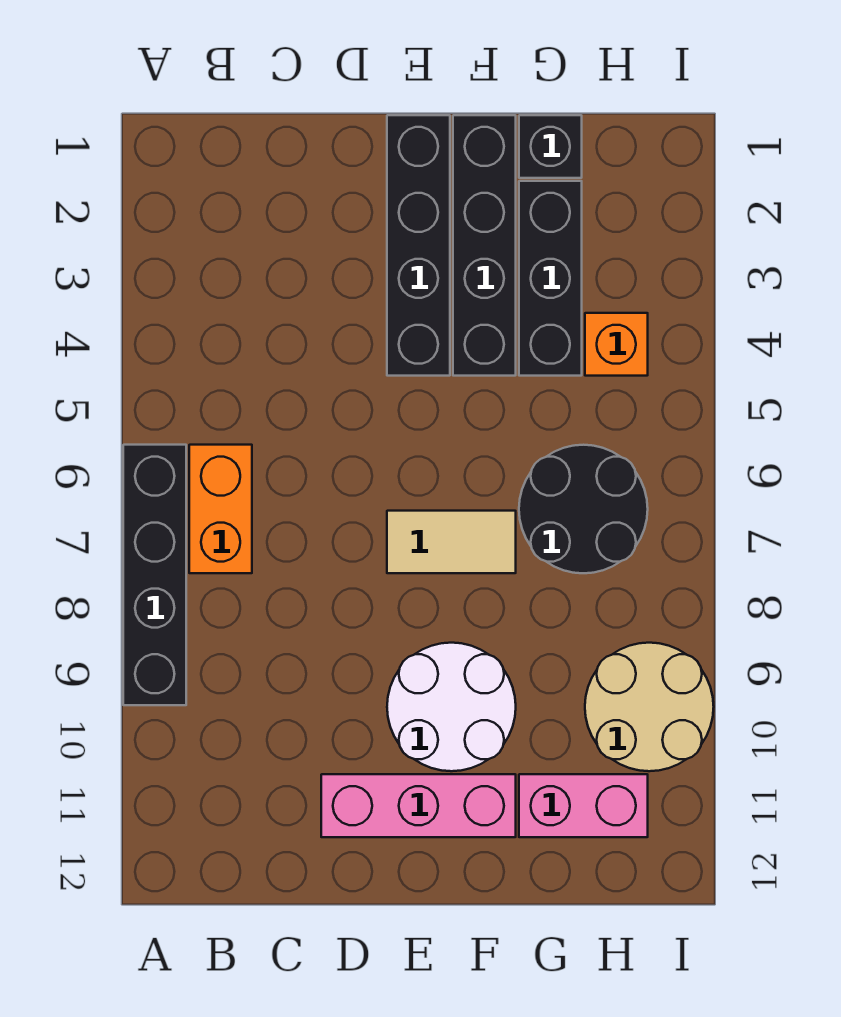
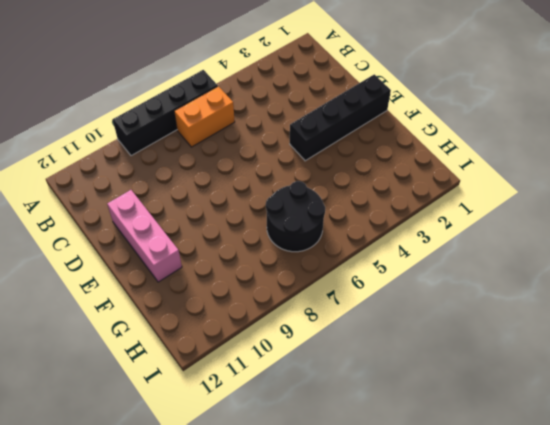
none -> tan tile E7:F7 level 1
none -> white round brick E9:F10 level 1
none -> black brick F1:F4 level 1

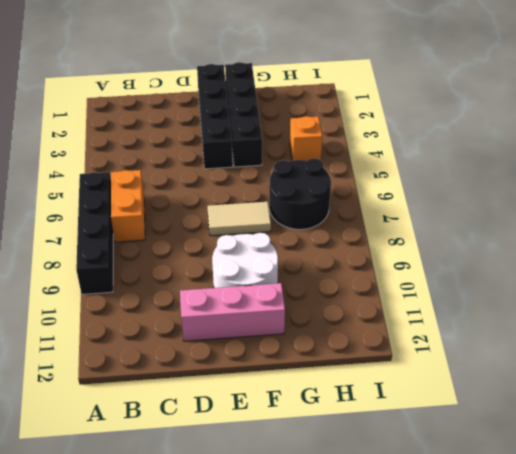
none -> black brick G1 level 1
none -> black brick G2:G4 level 1
none -> pink brick G11:H11 level 1

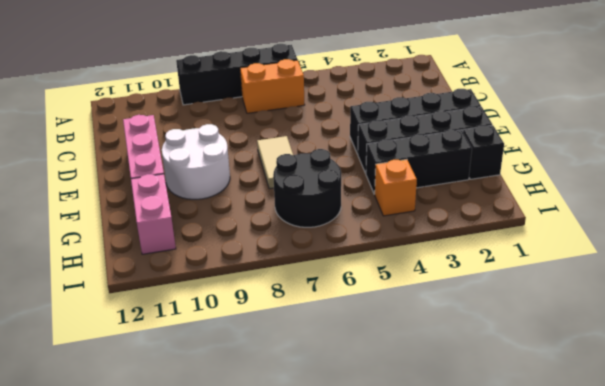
none -> tan round brick H9:I10 level 1

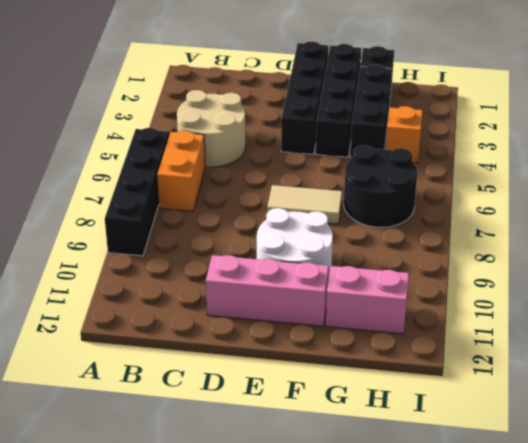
tan round brick B4:C5 level 1 -> tan round brick H9:I10 level 1

